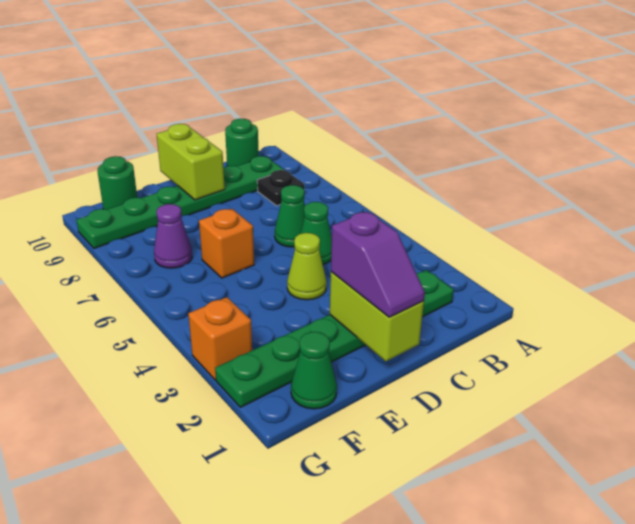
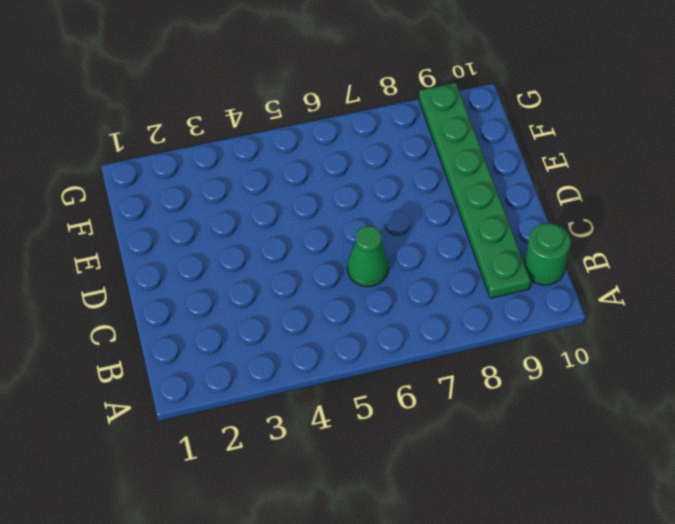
none -> green plate B2:G2 level 1
none -> black plate B8 level 1
none -> green cone C5 level 1

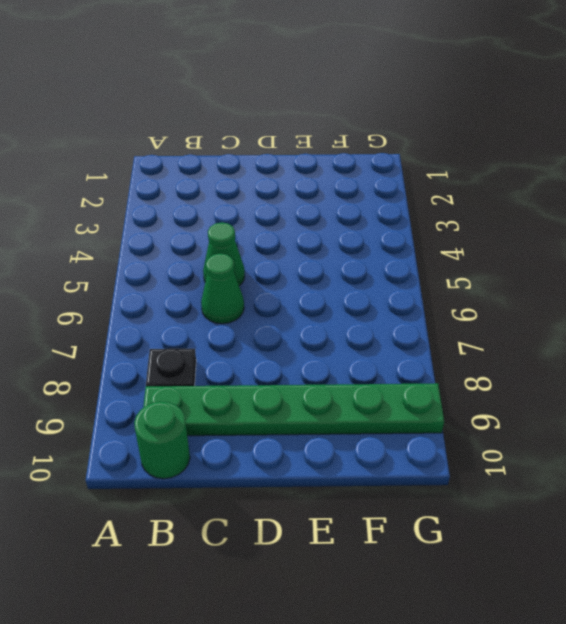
none -> green plate B2:G2 level 1
none -> lime cone D4 level 1
none -> orange brick E6 level 1

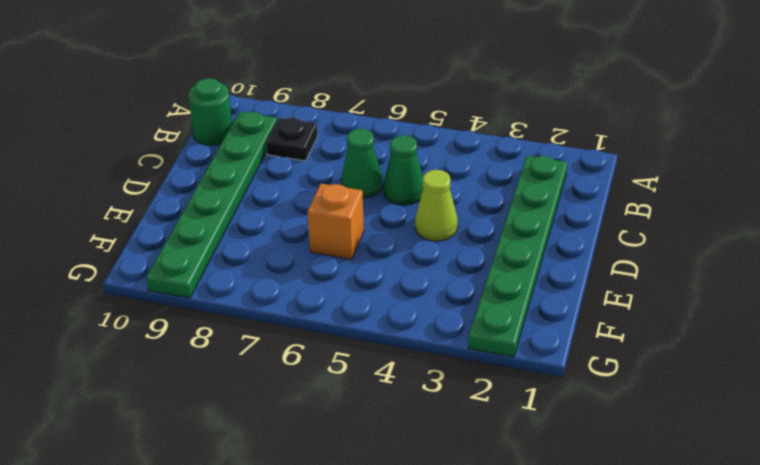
none -> green cone F1 level 1
none -> purple cone F7 level 1
none -> green round brick F10 level 1

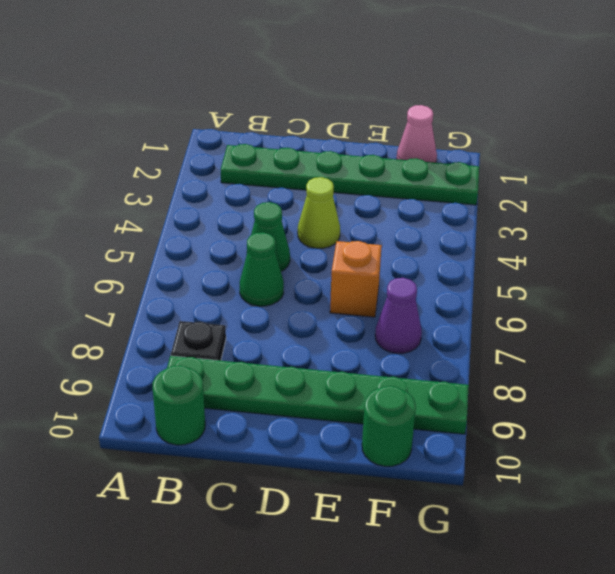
pink cone F1 level 1 -> green cone F1 level 1
none -> orange brick G3 level 1
none -> lime brick D1:D2 level 2
none -> lime brick D9:D10 level 2

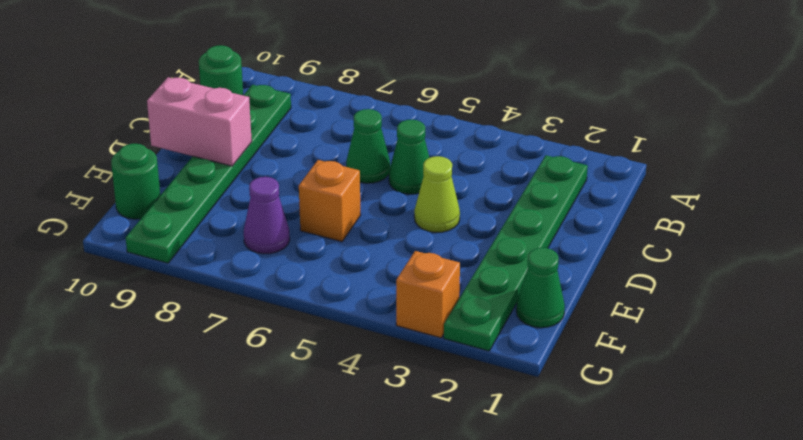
pink brick D9:D10 level 2 -> lime brick D9:D10 level 2
none -> black plate B8 level 1
none -> lime brick D1:D2 level 2
none -> purple slope D1:D2 level 3 top 2

